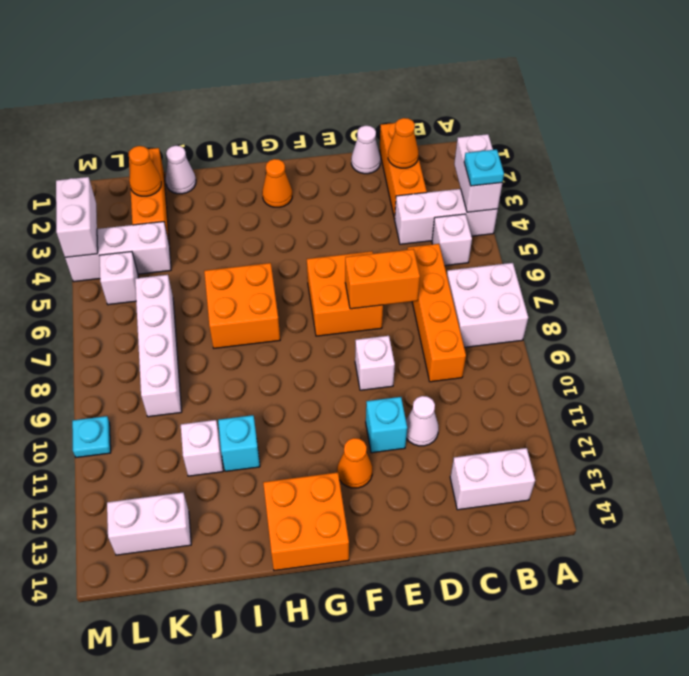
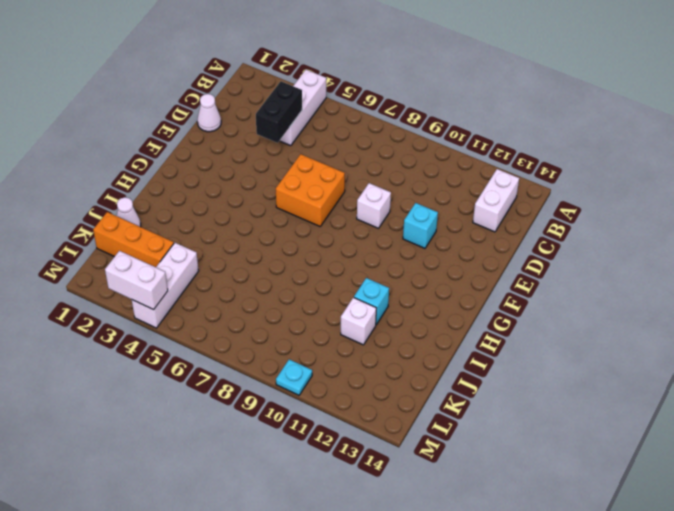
black brick C4:D4 level 2 -> none
none -> white brick A7:B8 level 1
none -> white brick B5 level 1
none -> orange brick C1:C3 level 1
none -> orange brick C6:C9 level 1

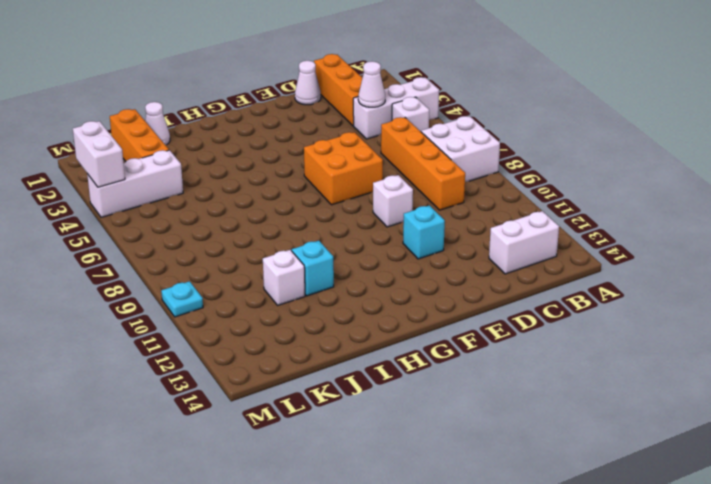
white cone C4 level 2 -> white cone D11 level 1
none -> orange cone F12 level 1
none -> orange cone G2 level 1
none -> orange brick G13:H14 level 1
none -> orange brick H6:I7 level 1

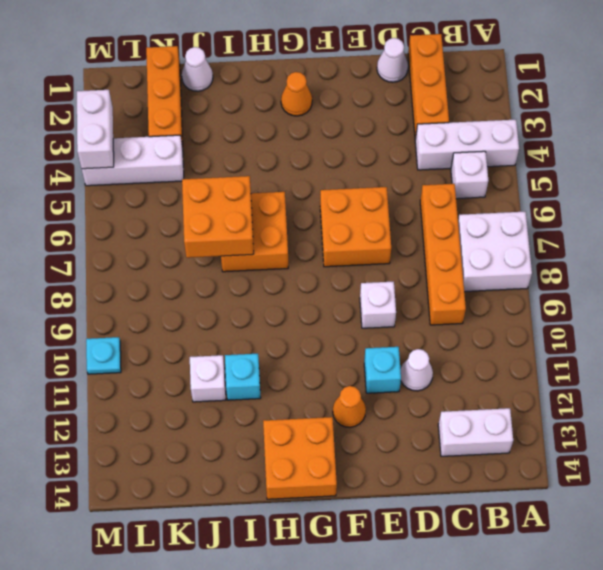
orange brick I6:J7 level 2 -> none
none -> white brick K6:K9 level 1
none -> white brick K13:L13 level 1
none -> white brick L5 level 1
none -> white brick A3:A4 level 2

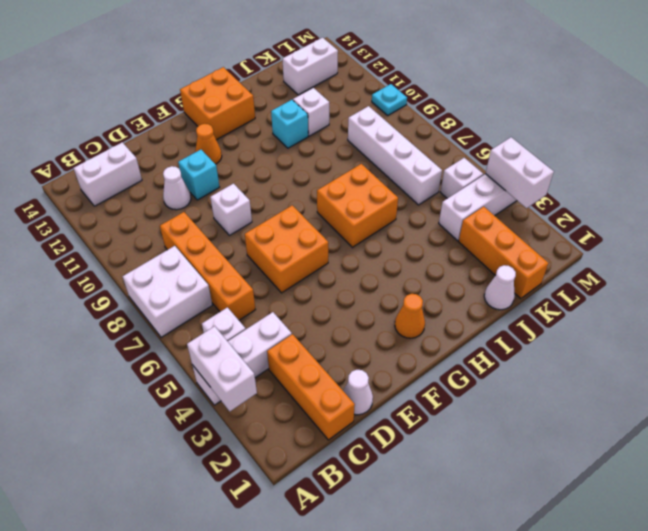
none -> orange cone C2 level 2
none -> orange brick D7:E7 level 2
none -> orange cone K2 level 2
none -> cyan plate A4 level 3

